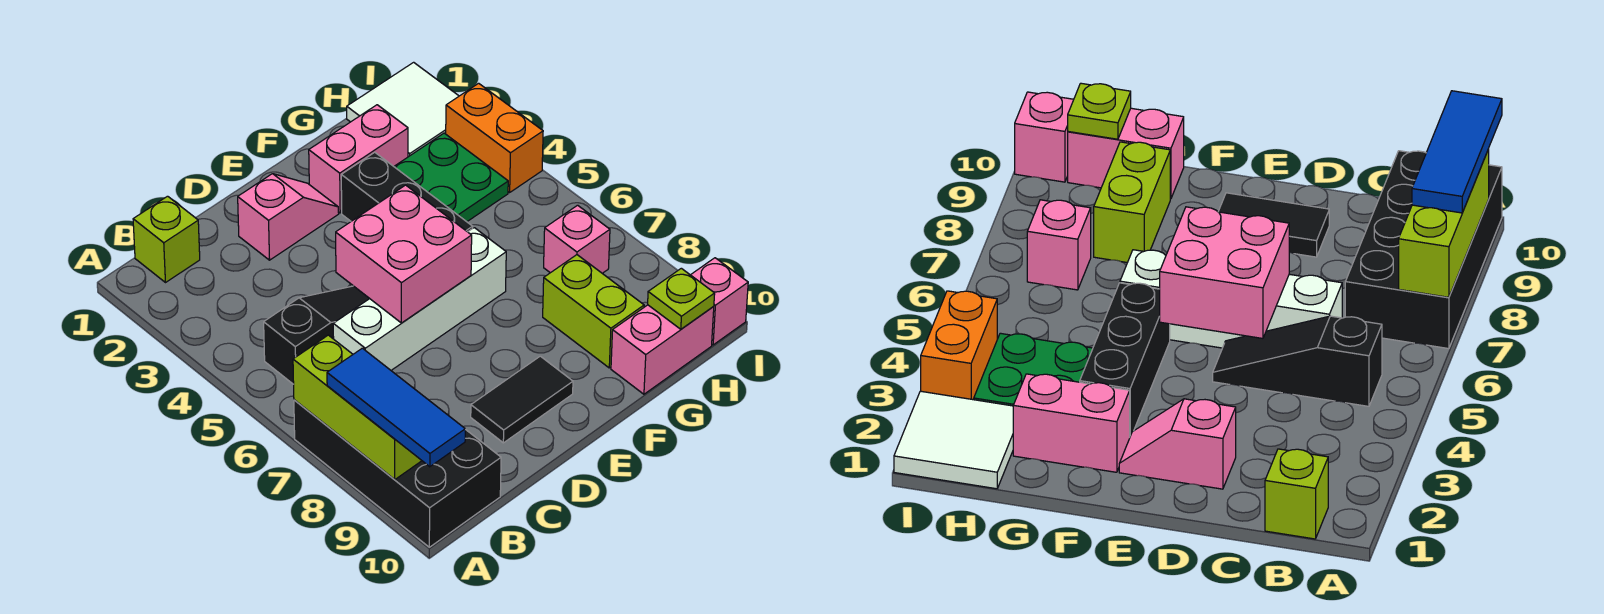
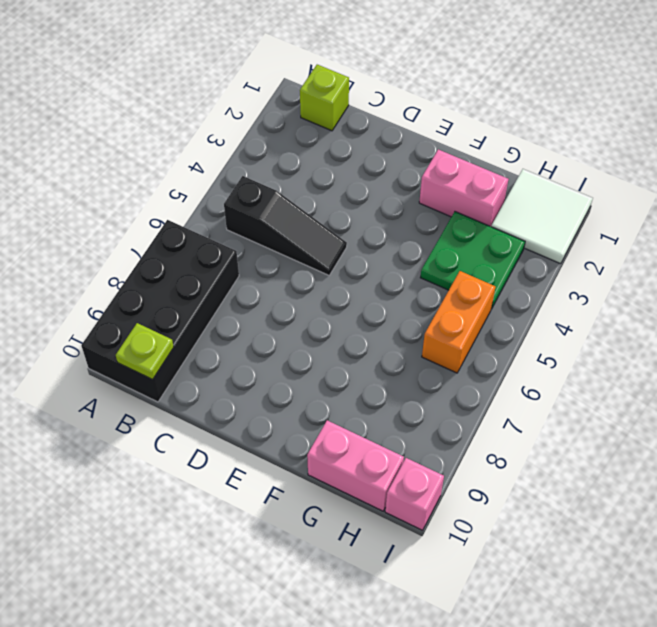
lime plate B10 level 2 -> lime plate H10 level 2
orange brick H5:H6 level 1 -> orange brick I3:I4 level 1
none -> white brick C6:F6 level 1
none -> pink slope D2:E2 level 1 top D
none -> black tile D9:E9 level 1

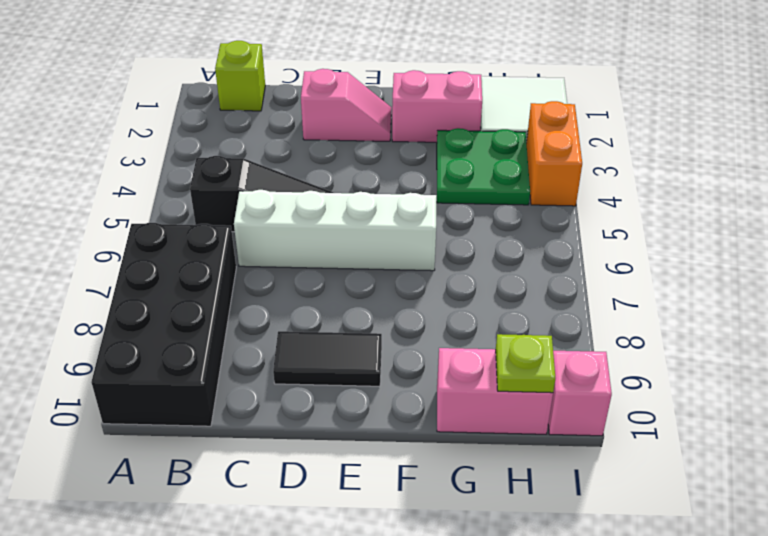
none -> black brick F3:F5 level 1
none -> lime brick G8:G9 level 1
none -> pink brick H7 level 1

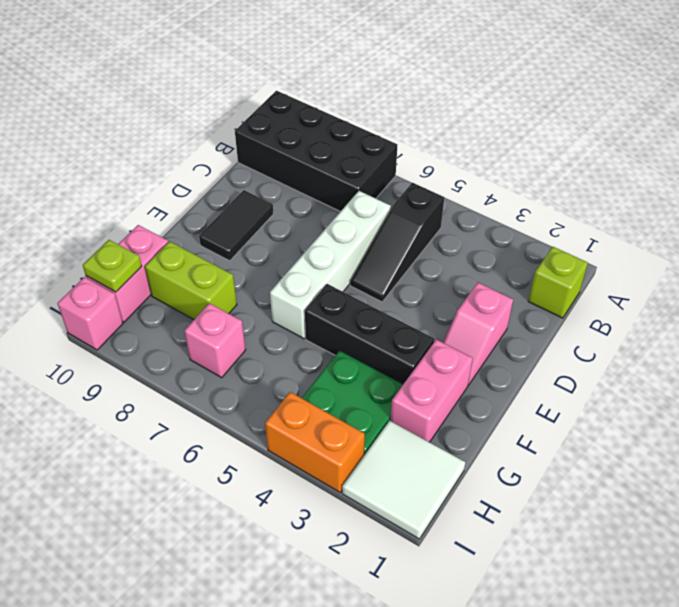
none -> lime brick A7:A9 level 2
none -> pink brick D5:E6 level 2
none -> blue tile A8:A10 level 3

